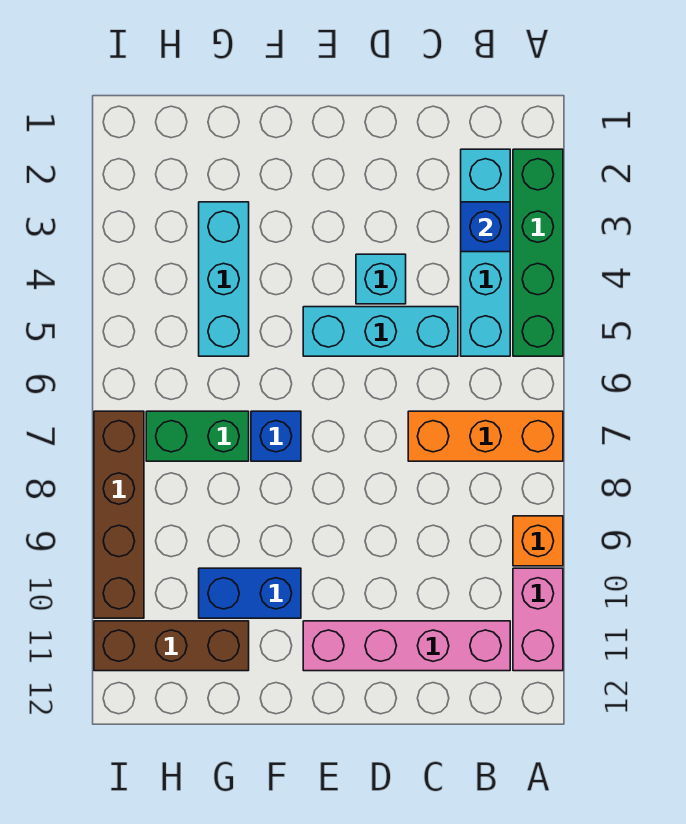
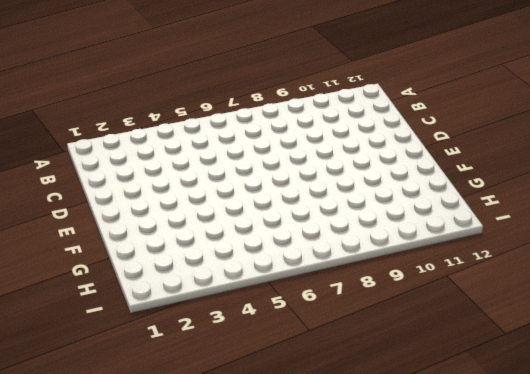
none -> green brick A2:A5 level 1
none -> orange brick A7:C7 level 1
none -> orange brick A9 level 1

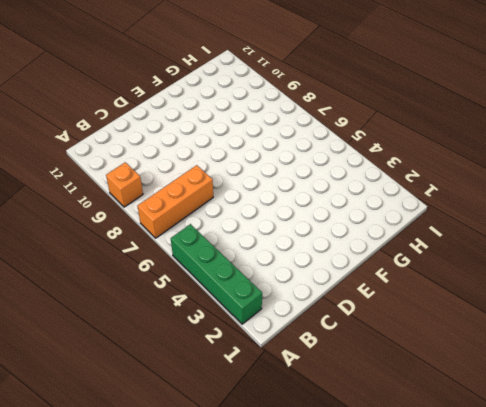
none -> pink brick A10:A11 level 1
none -> cyan brick B2:B5 level 1
none -> pink brick B11:E11 level 1

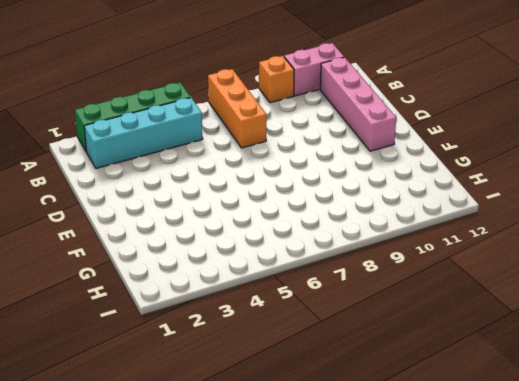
none -> cyan brick C5:E5 level 1
none -> cyan brick D4 level 1
none -> blue brick F7 level 1

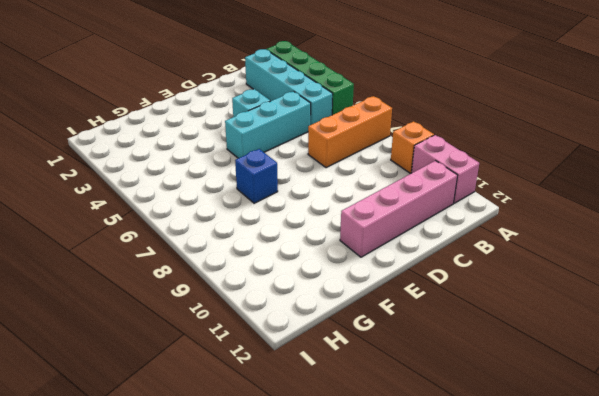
none -> blue brick F10:G10 level 1
none -> cyan brick G3:G5 level 1
none -> green brick G7:H7 level 1

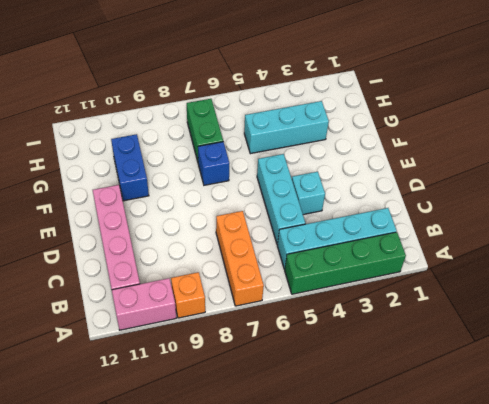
none -> brown brick G11:I11 level 1
none -> brown brick I7:I10 level 1
none -> blue brick B3 level 2

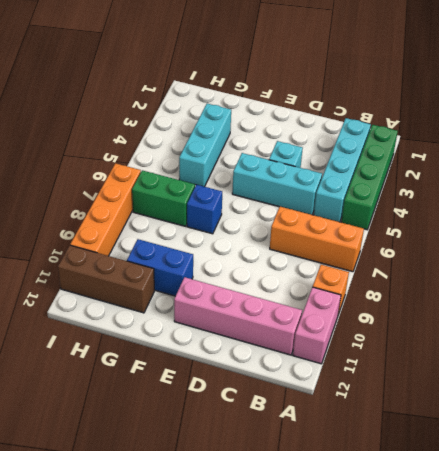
orange brick I7:I10 level 1 -> brown brick I7:I10 level 1
none -> blue brick B3 level 2

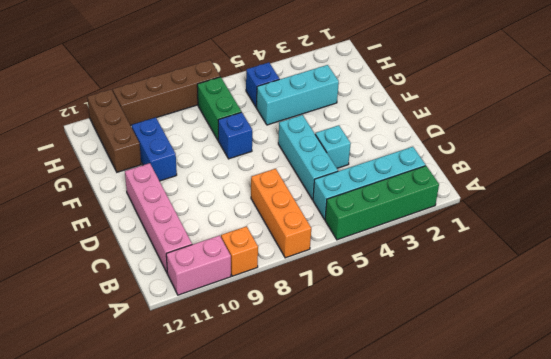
blue brick H5 level 1 -> blue brick B3 level 2

